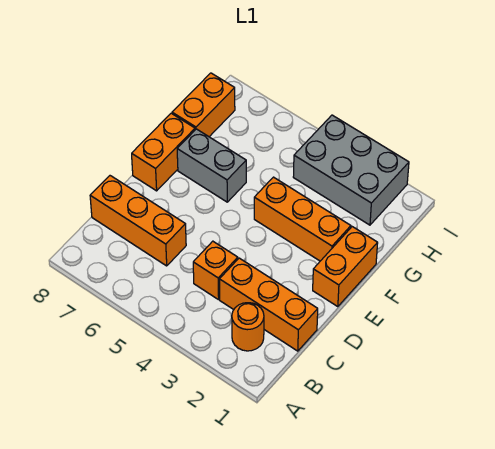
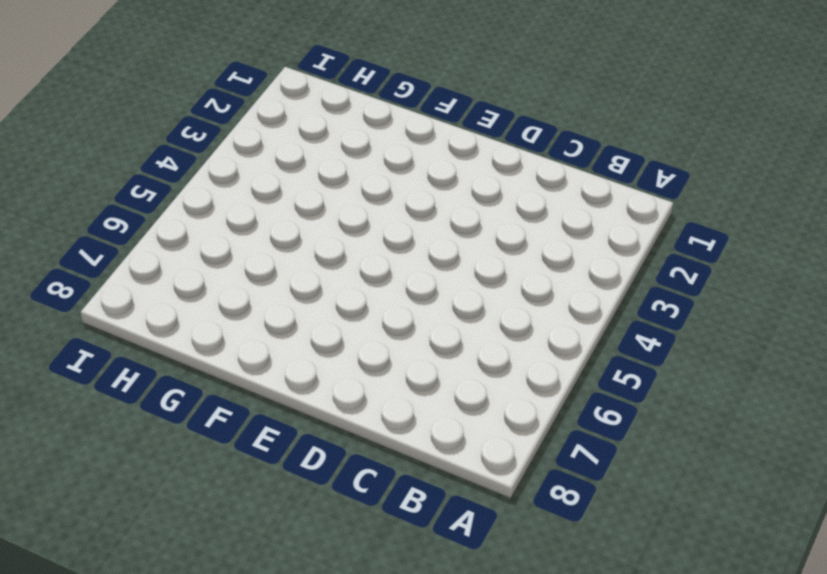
none -> orange round brick B2 level 1
none -> orange brick C1:C3 level 1

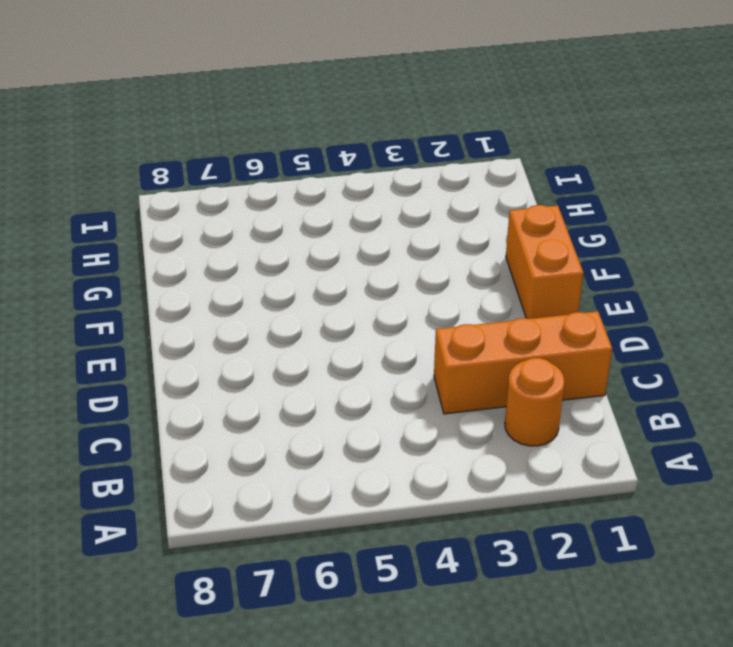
none -> orange brick C4 level 1
none -> orange brick C6:C8 level 1

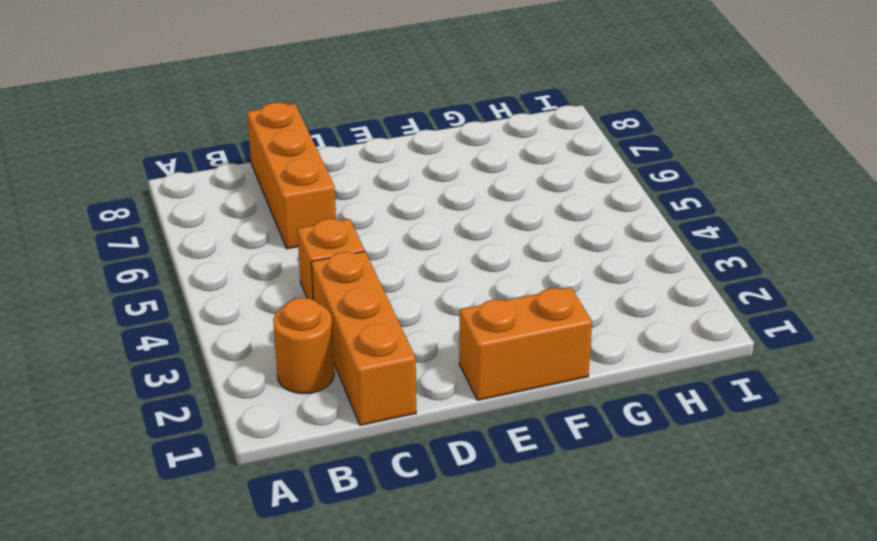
none -> orange brick E8:F8 level 1
none -> orange brick F2:F4 level 1

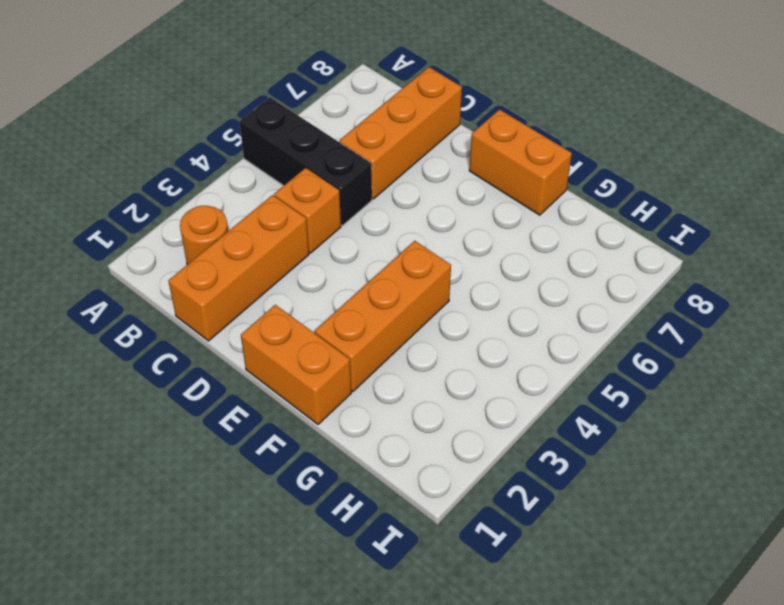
black brick A5:C5 level 1 -> none
none -> grey brick F6:F7 level 1
none -> orange brick G8:H8 level 1

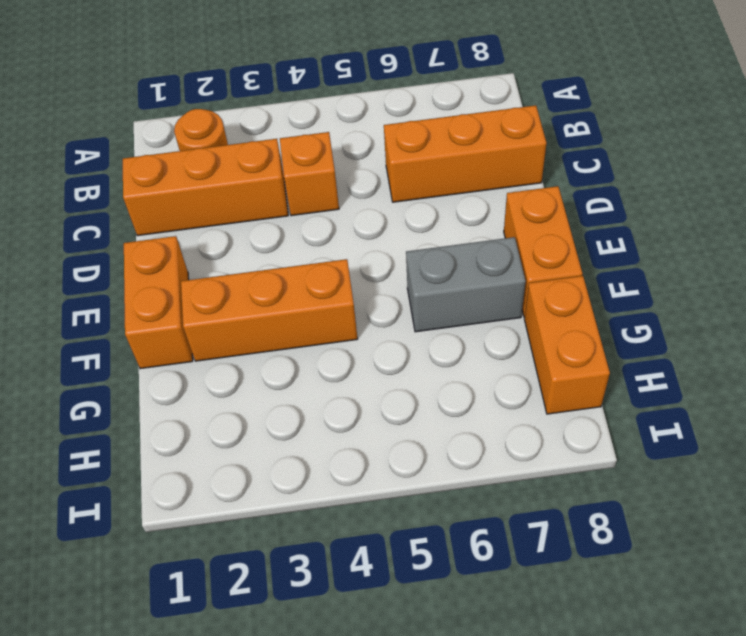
none -> grey brick H2:I4 level 1

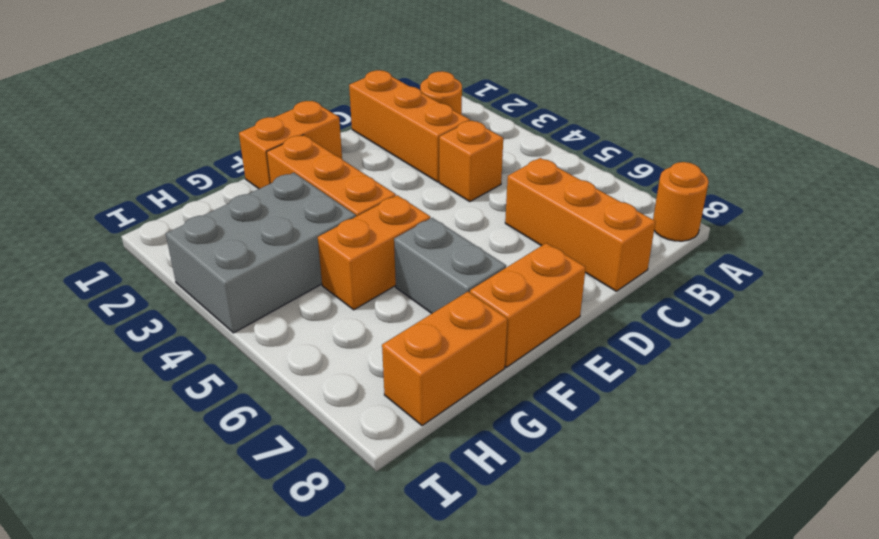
orange round brick A8 level 1 -> none
orange brick F5:G5 level 1 -> none
grey brick G3:I4 level 1 -> grey brick H2:I4 level 1

